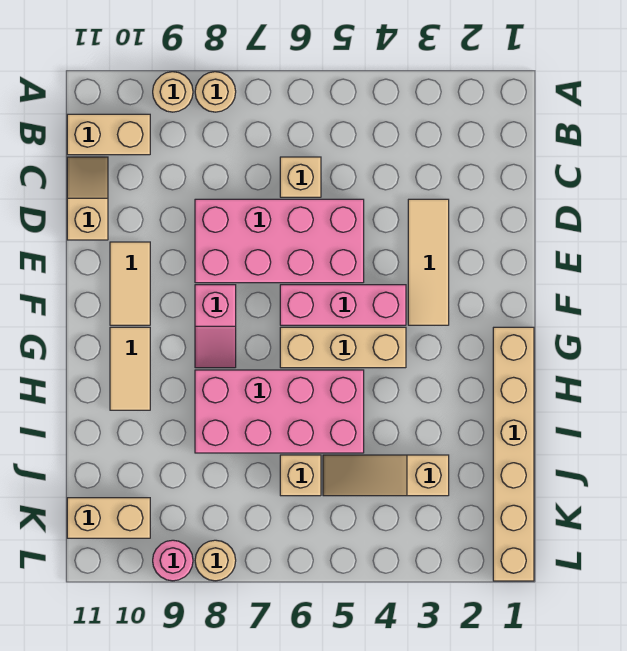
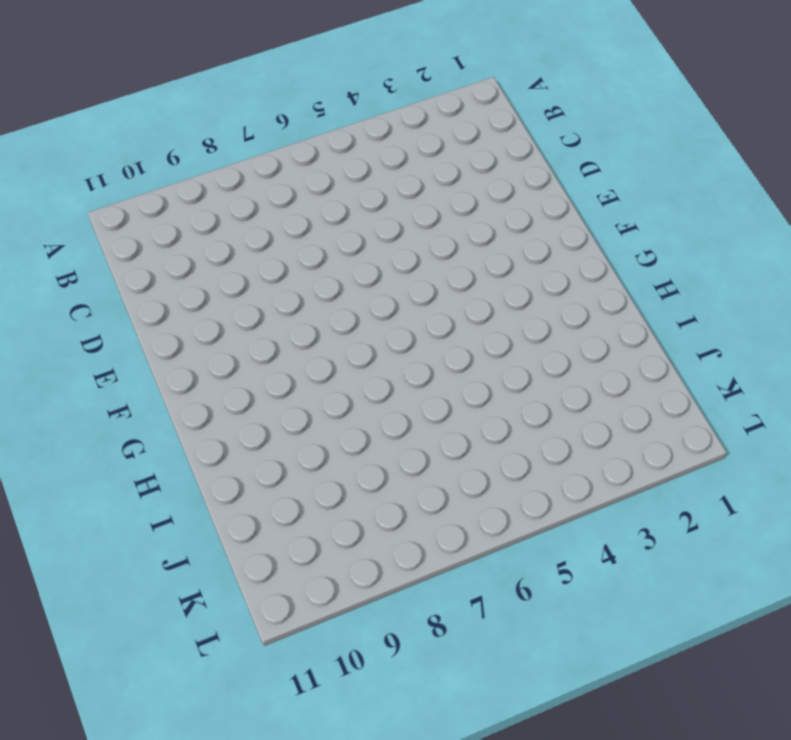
none -> tan round brick A8 level 1
none -> tan round brick A9 level 1
none -> tan brick B10:B11 level 1

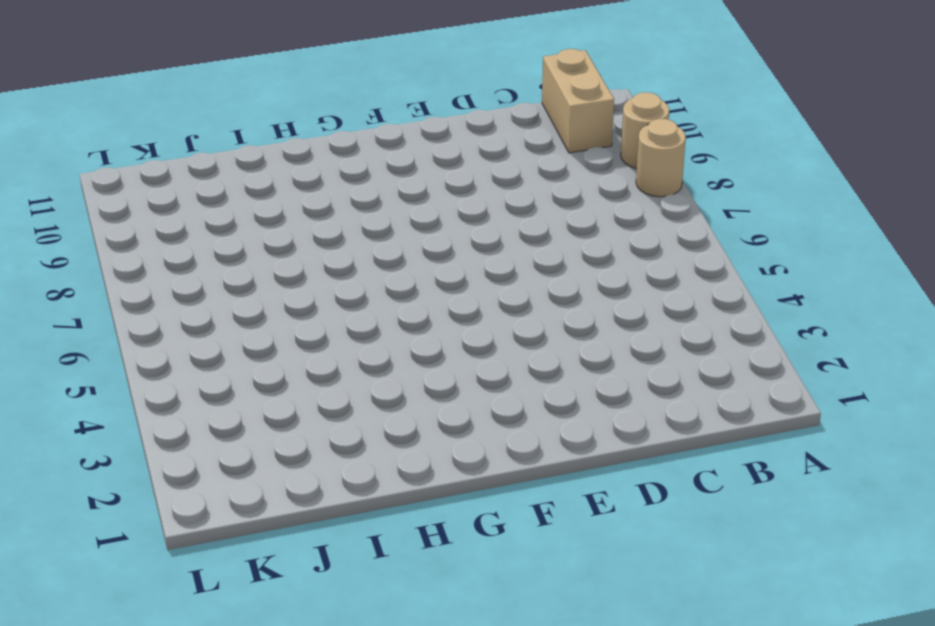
none -> tan brick C6 level 1
none -> tan slope C11:D11 level 1 top D
none -> tan tile D3:F3 level 1

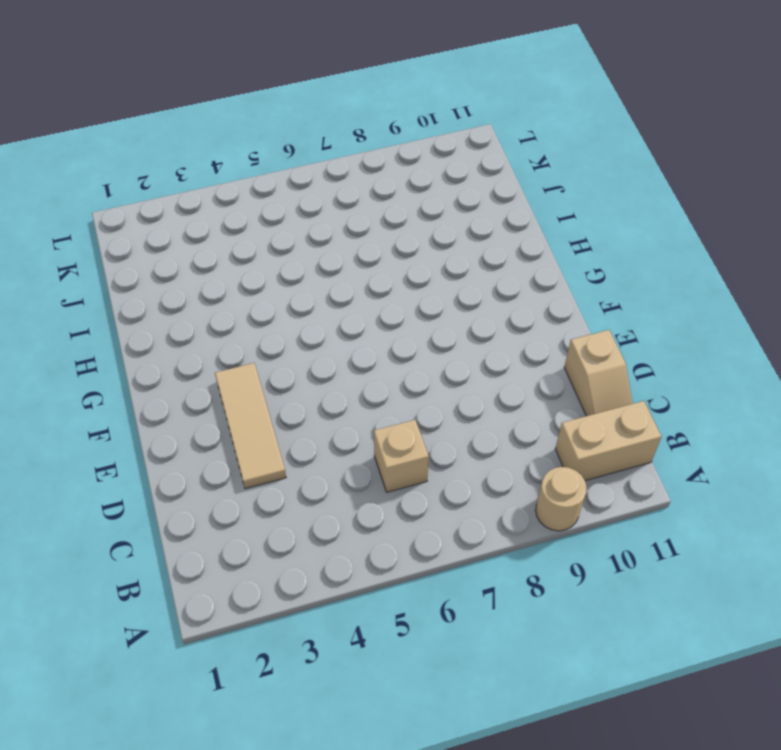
none -> tan round brick A8 level 1
none -> pink brick D5:E8 level 1
none -> tan tile E10:F10 level 1

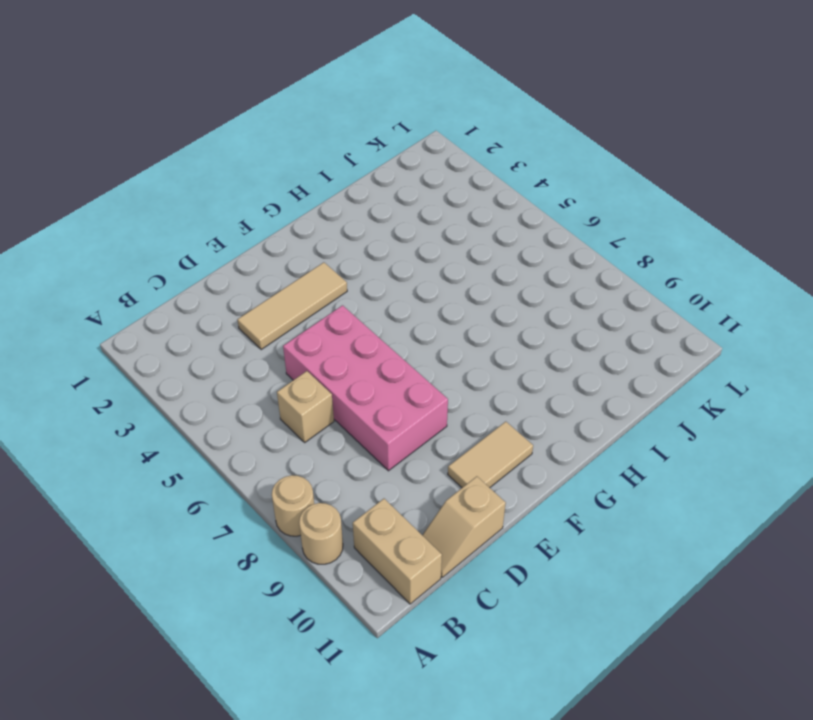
none -> pink brick F4:F6 level 1
none -> pink slope F8:G8 level 1 top F
none -> tan brick G1:L1 level 1

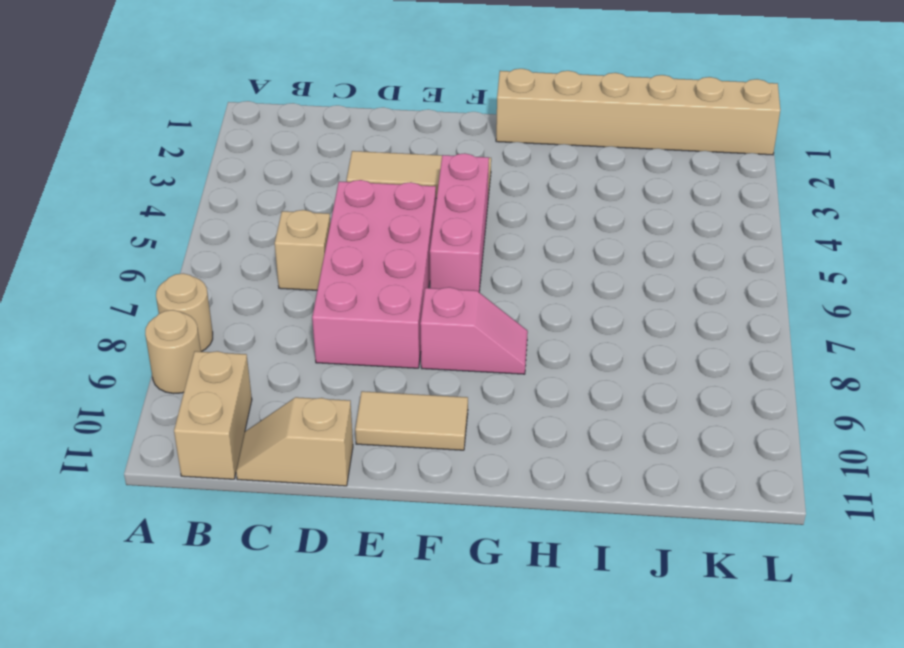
none -> tan brick G4:G6 level 1
none -> tan tile G10:H10 level 1
none -> pink brick H5:I8 level 1

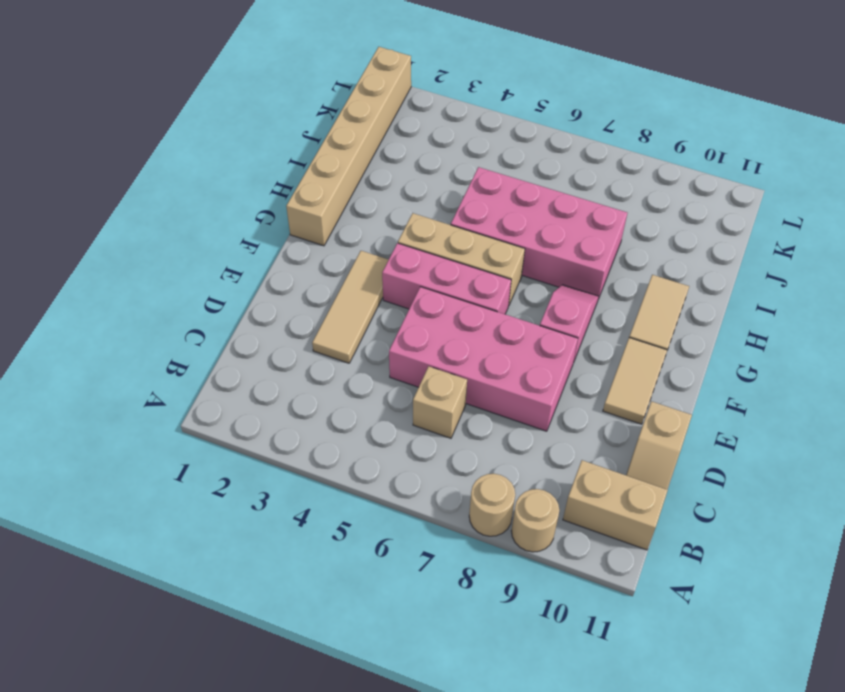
none -> tan slope J3:J5 level 1 top 3
none -> tan brick J6 level 1
none -> tan brick K10:K11 level 1

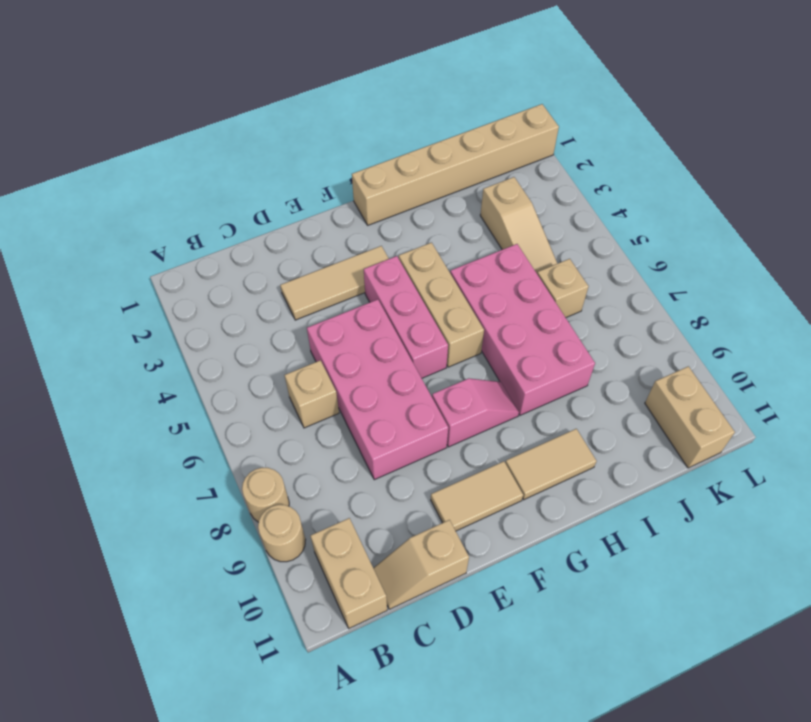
none -> tan round brick L8 level 1
none -> pink round brick L9 level 1

